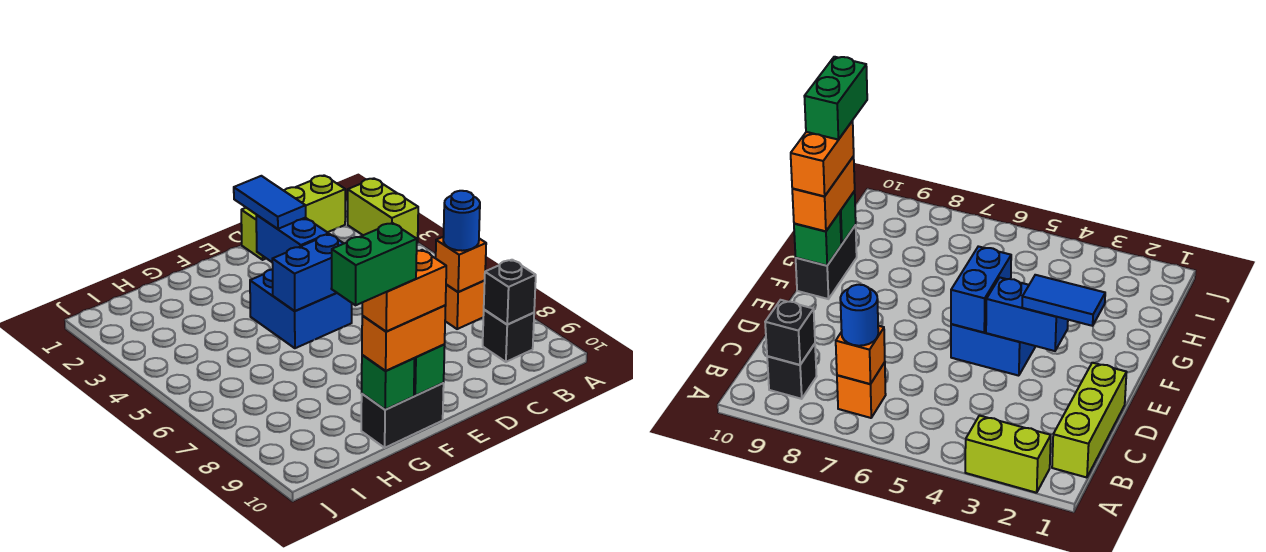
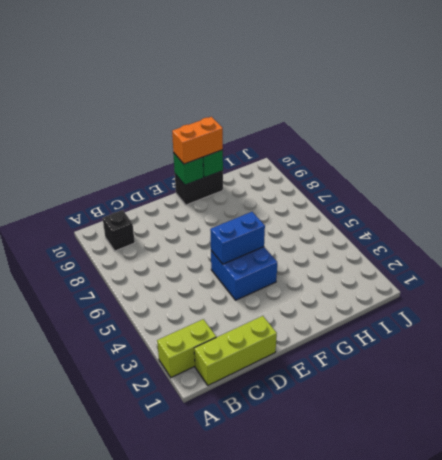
lime brick A2:B2 level 1 -> lime brick A2:A3 level 1
none -> orange brick B7 level 1
none -> orange brick B7 level 2
none -> black brick B9 level 2

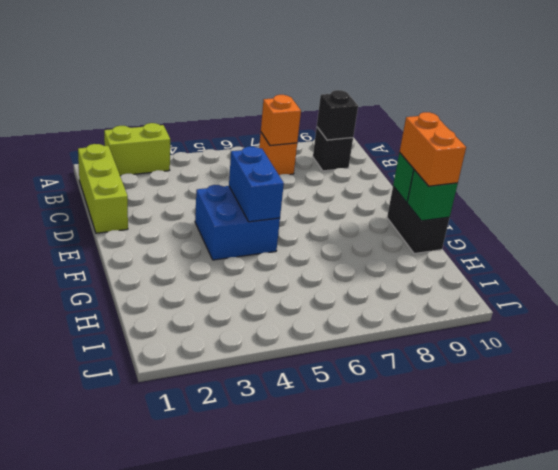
none -> blue brick E3:E4 level 2
none -> blue round brick B7 level 3
none -> blue tile E2:E3 level 3

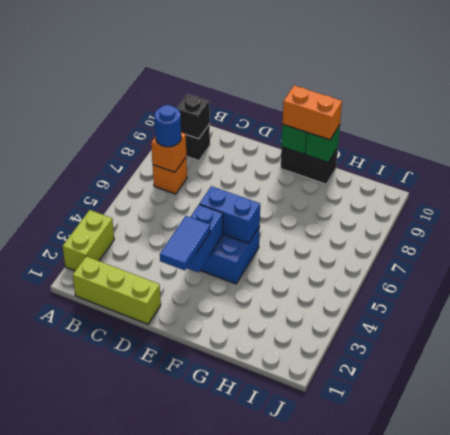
none -> orange brick F10:G10 level 4
none -> green brick G10:H10 level 5

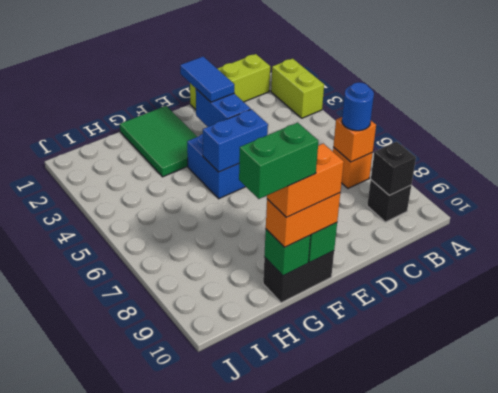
green tile F1:G3 level 1 -> none

